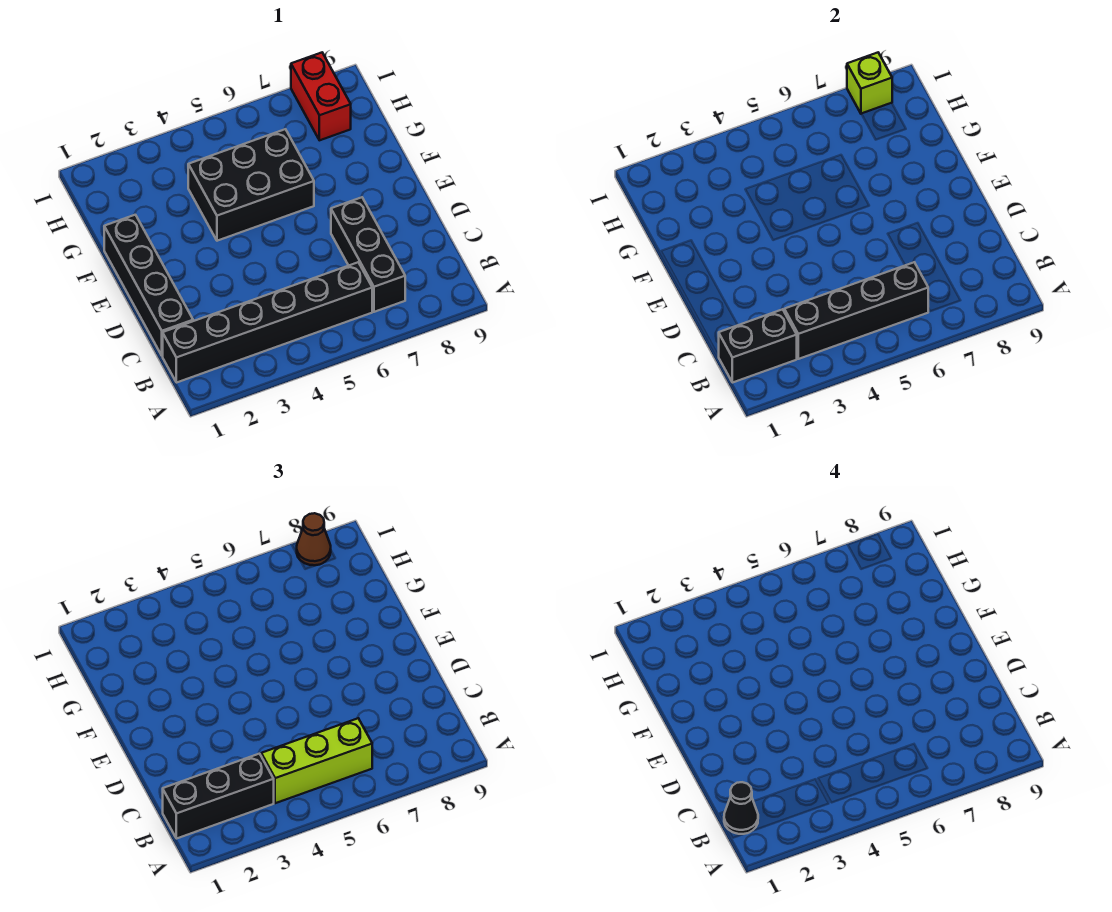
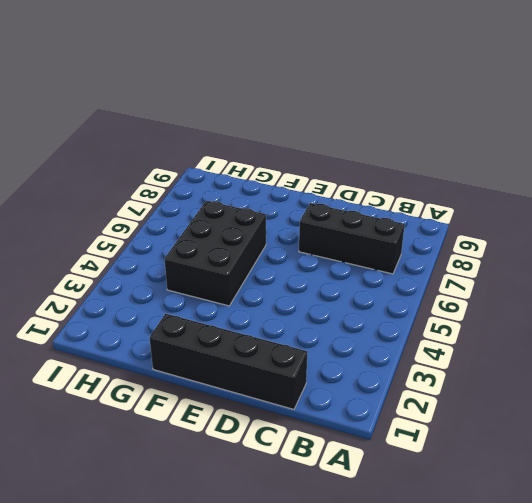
none -> black brick B1:B6 level 1
none -> red brick H8:I8 level 1
none -> black brick B1:B2 level 2

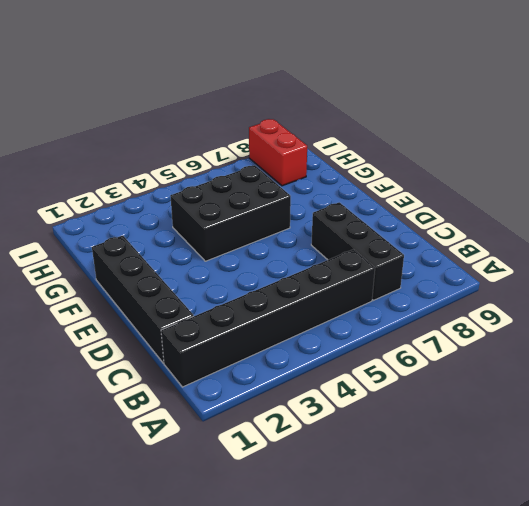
none -> black brick B1:B2 level 2
none -> black brick B3:B6 level 2
none -> lime brick I8 level 2

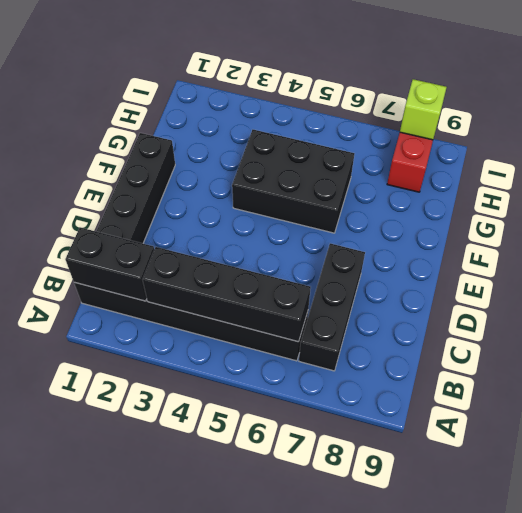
none -> black brick B1:B3 level 3
none -> lime brick B4:B6 level 3
none -> brown cone I8 level 3

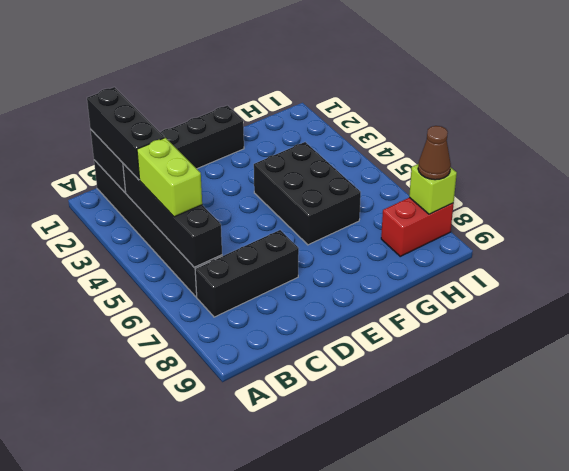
lime brick B4:B5 level 3 -> lime brick B4:B6 level 3
none -> black cone B1 level 4

